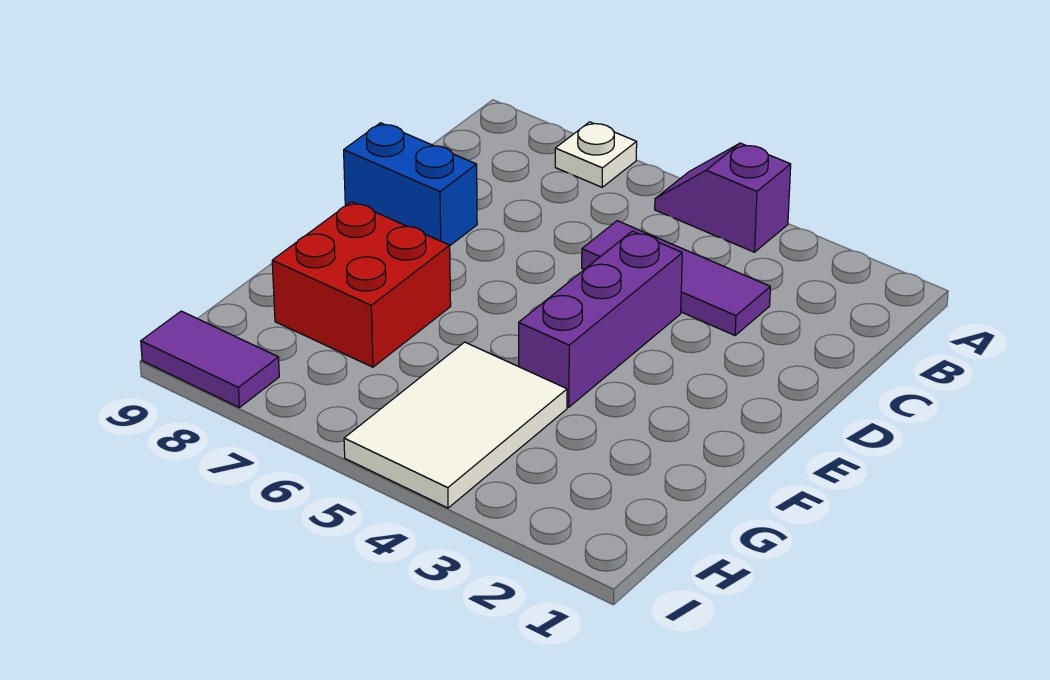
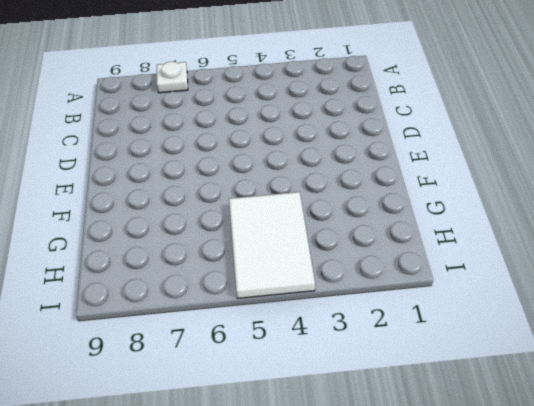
none -> purple slope A4:A5 level 1 top 4
none -> purple tile C3:C5 level 1

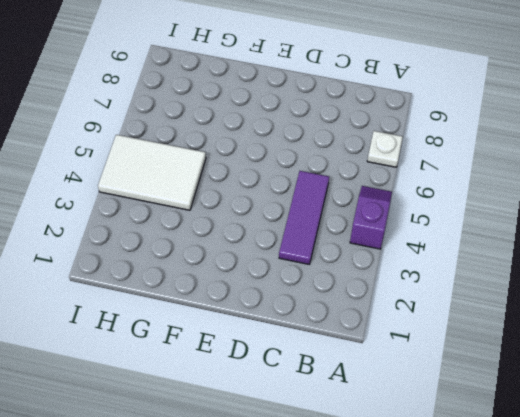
none -> purple brick D4:F4 level 1
none -> blue brick D8:D9 level 1

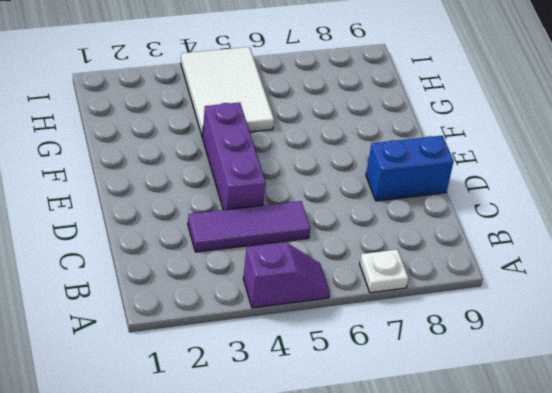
none -> red brick F7:G8 level 1
none -> purple tile I8:I9 level 1

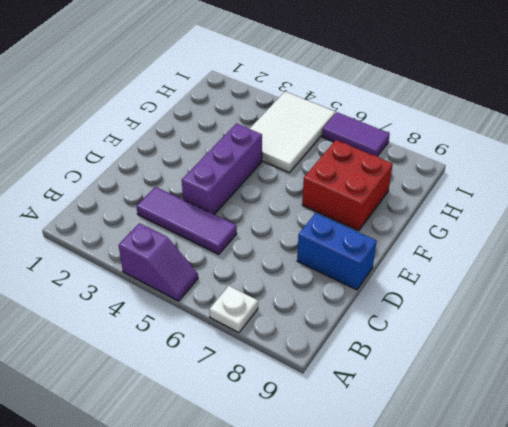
purple tile I6:I7 level 1 -> purple tile I8:I9 level 1

